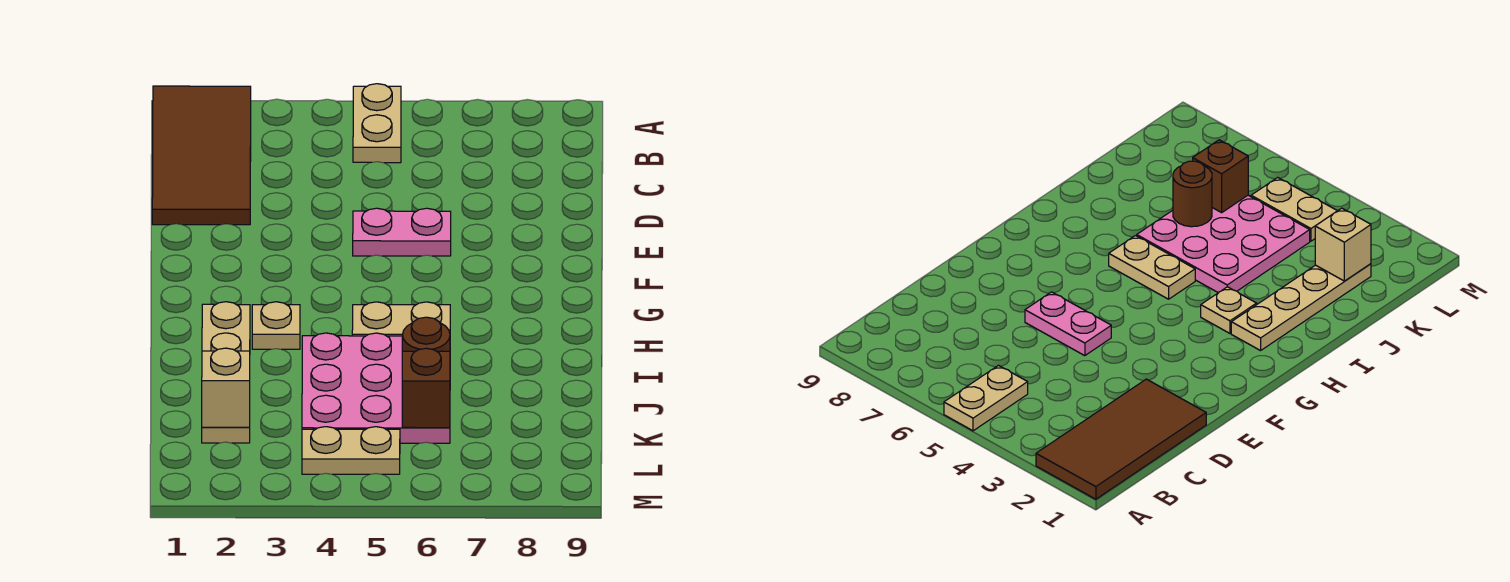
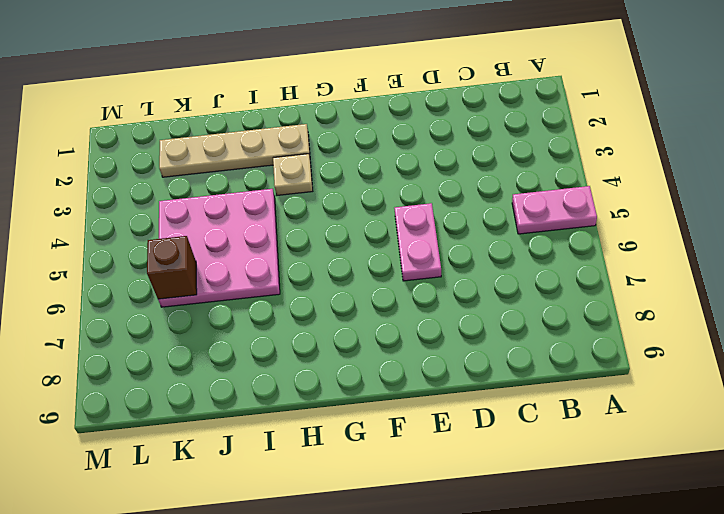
pink plate A5:B5 level 1 -> tan plate A5:B5 level 1
none -> brown tile A1:D2 level 1
none -> tan plate H5:H6 level 1

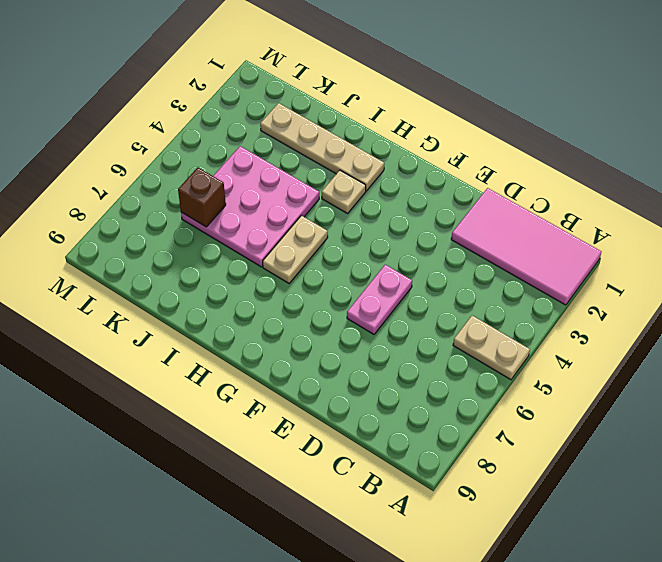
pink tile A1:D2 level 1 -> brown tile A1:D2 level 1
none -> tan plate L4:L5 level 1
none -> brown round brick J6 level 2

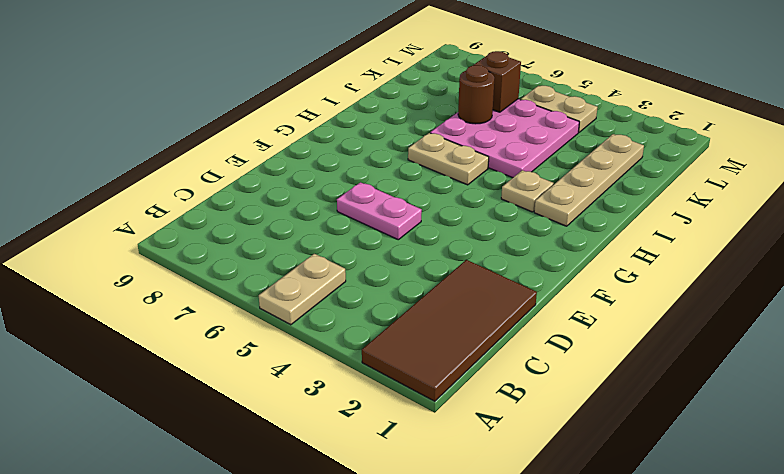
none -> tan brick K2 level 2

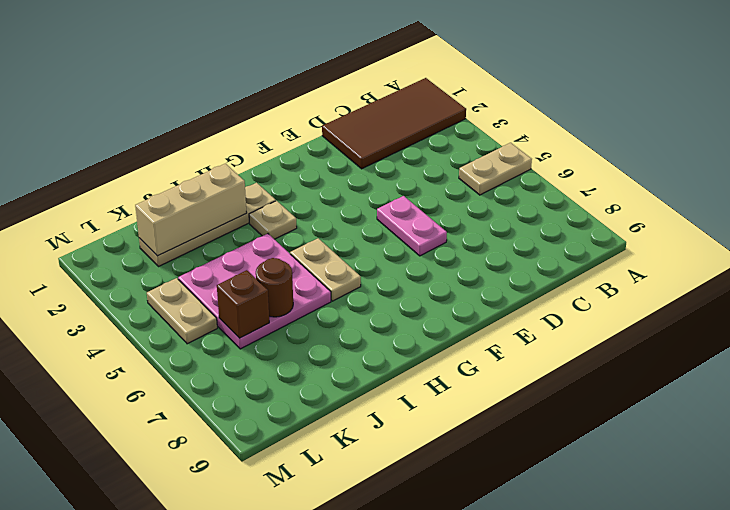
tan brick I2:K2 level 2 -> tan brick K2 level 2

